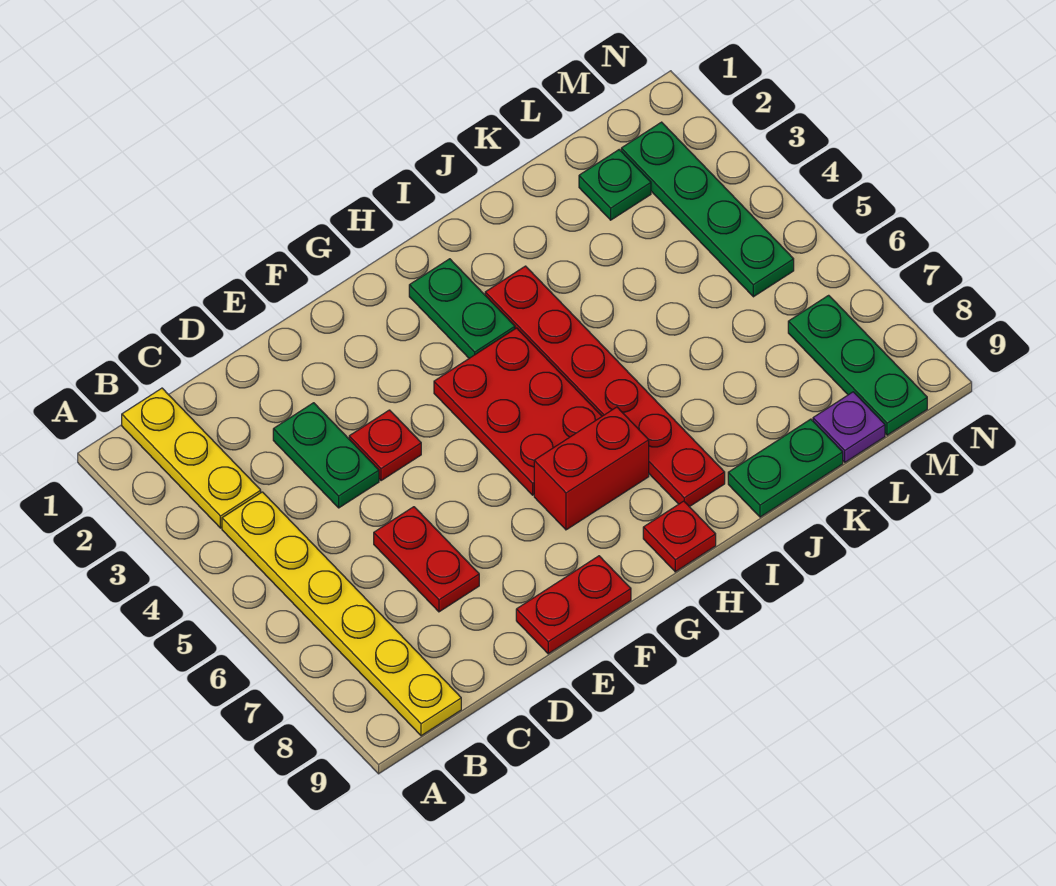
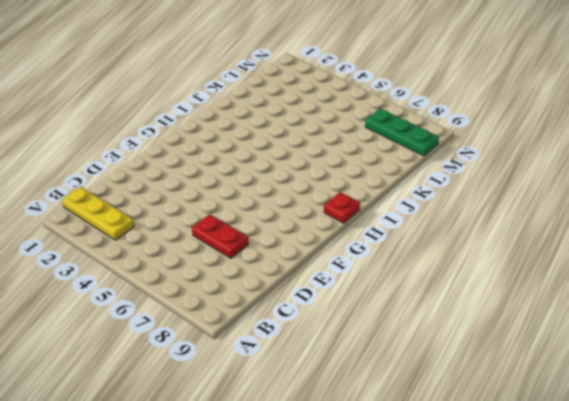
none -> yellow plate B4:B9 level 1
none -> green plate D3:D4 level 1
none -> red plate E4 level 1

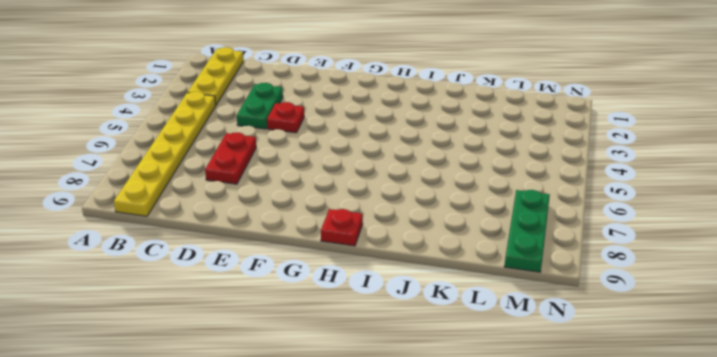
none -> red plate E9:F9 level 1
none -> red plate G4:H6 level 1
none -> red brick G7:H7 level 1

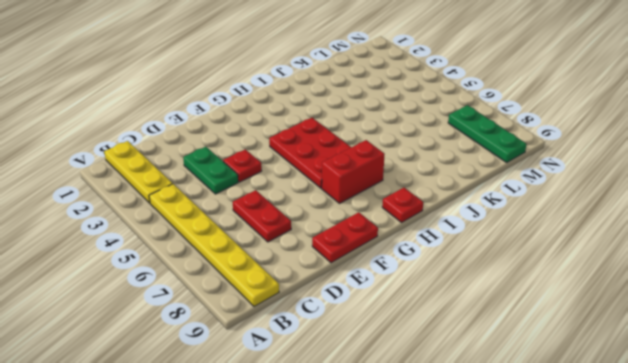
none -> green plate H2:H3 level 1
none -> red plate I3:I8 level 1
none -> green plate J9:K9 level 1

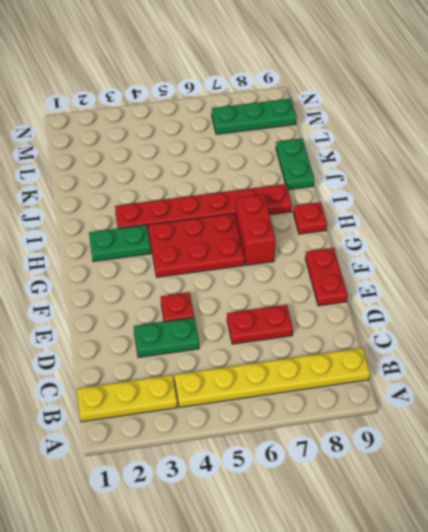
none -> green plate L2 level 1
none -> purple plate L9 level 1
none -> green plate M2:M5 level 1

